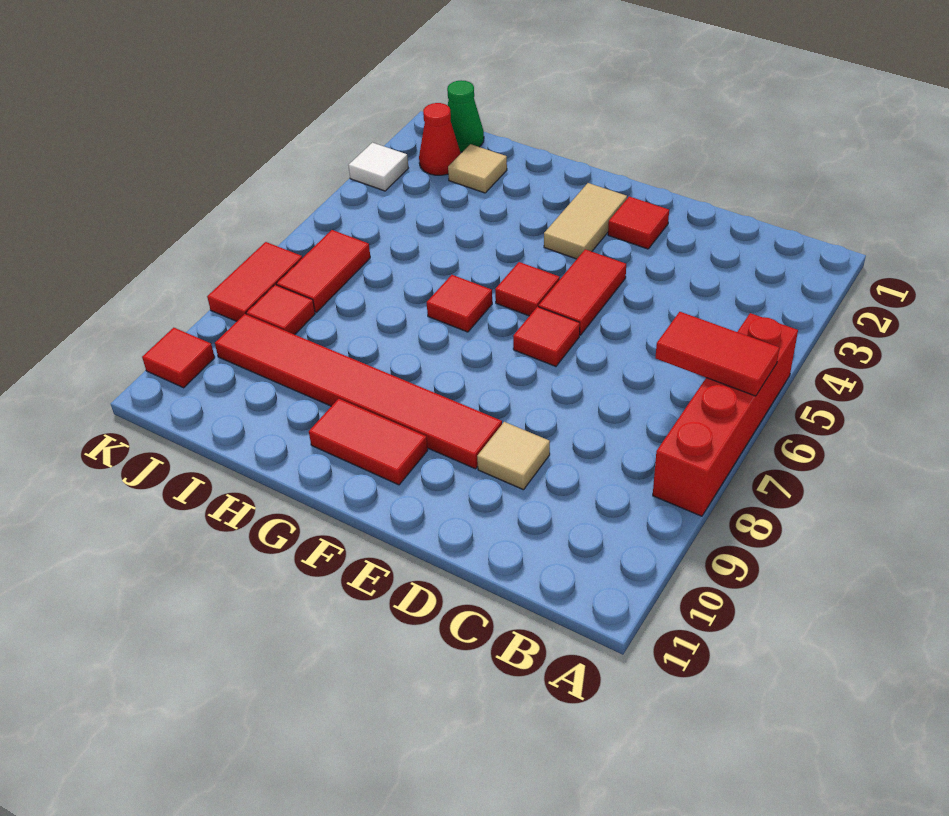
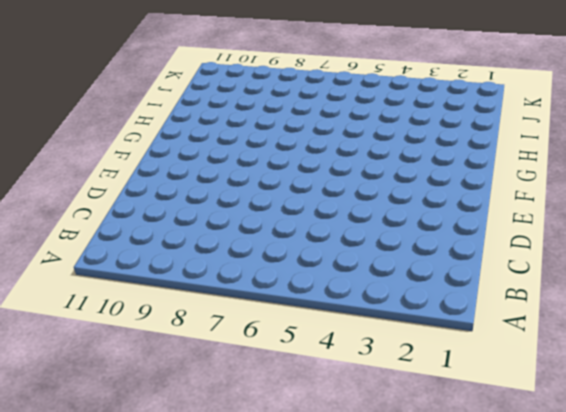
none -> red brick A5:A8 level 1
none -> tan tile D9 level 1
none -> red tile E2 level 1

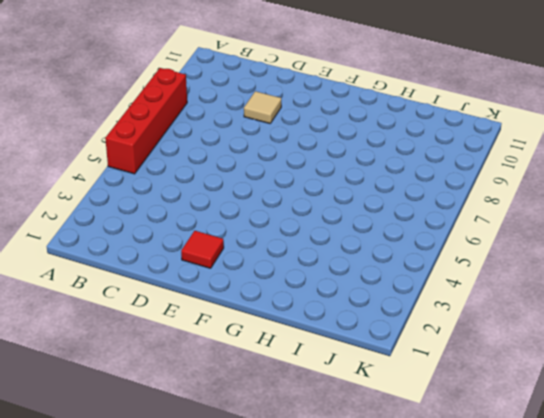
none -> red tile E4:E5 level 1
none -> red tile E6 level 1
none -> red tile E9:J9 level 1

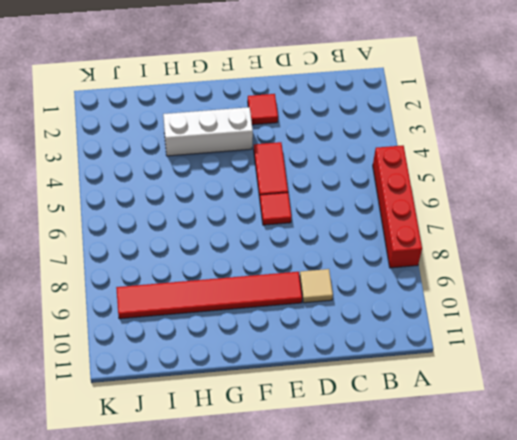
white brick F3:H3 level 1 -> tan tile F2:F3 level 1
none -> red tile F5 level 1
none -> red tile F10:G10 level 1
none -> red tile G6 level 1

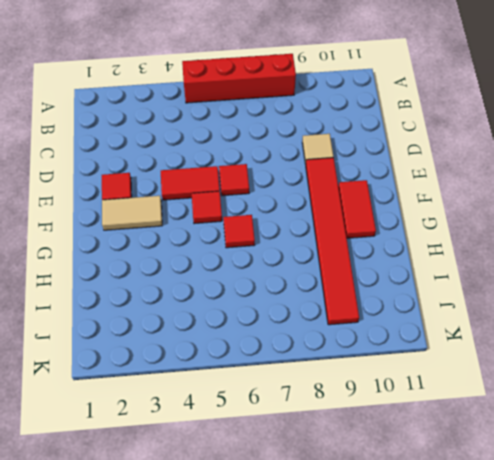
none -> tan tile I2 level 1
none -> green cone J1 level 1
none -> red cone J2 level 1

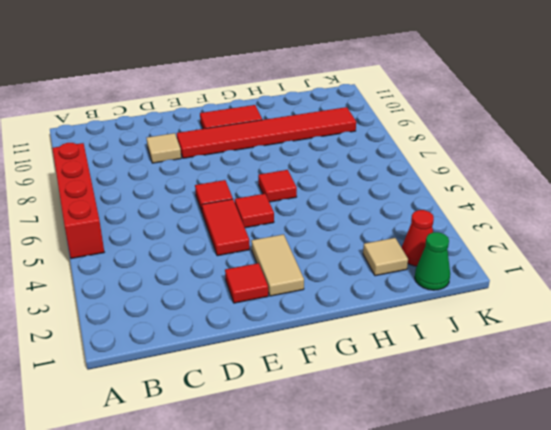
none -> red tile J6:J7 level 1
none -> red tile J8 level 1
none -> white tile K3 level 1

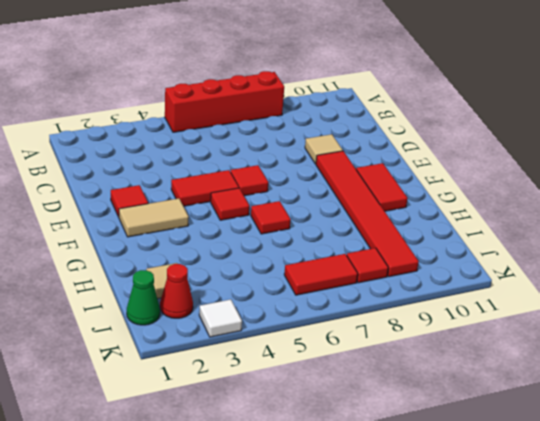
none -> red tile K7:K8 level 1
none -> red tile K10 level 1
none -> red tile A6:B6 level 2

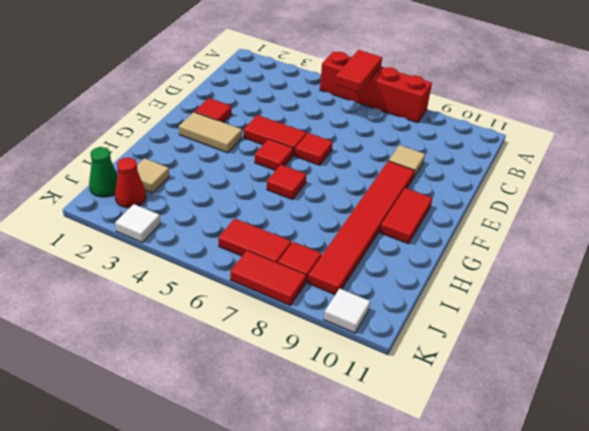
white tile K10 level 1 -> red tile K10 level 1

